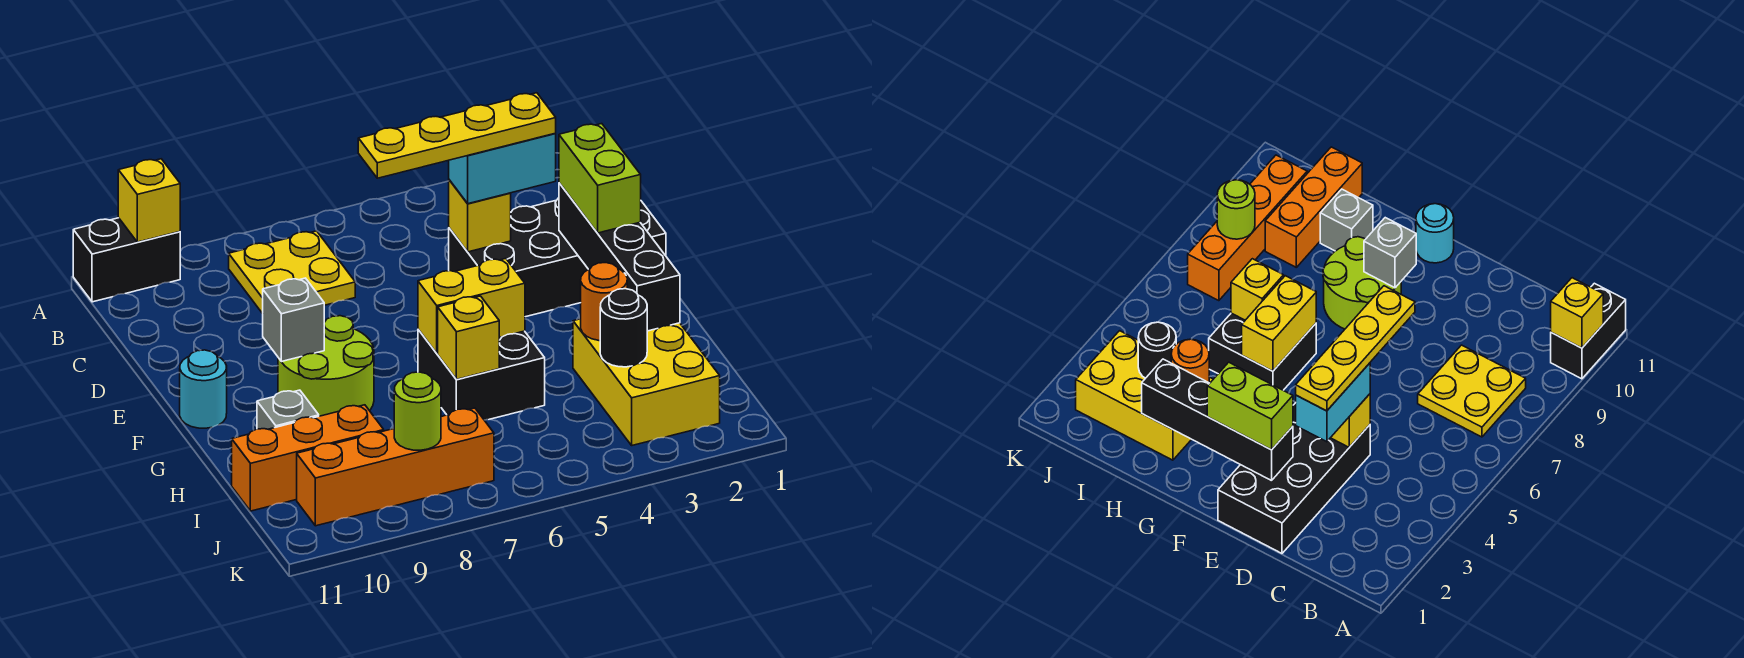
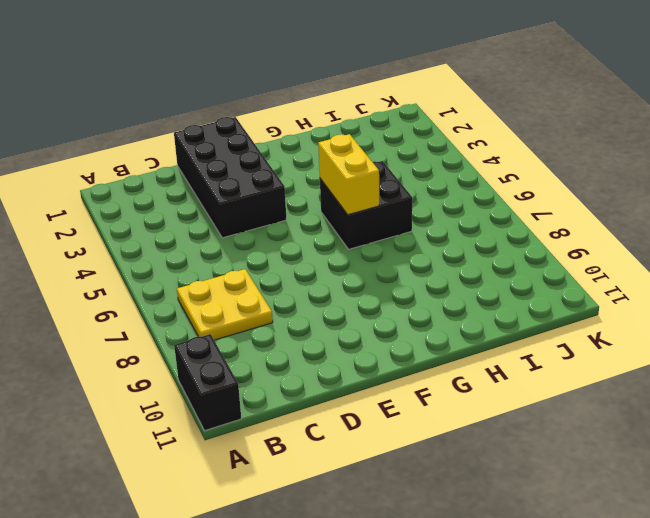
none -> lime round brick F8:G9 level 1
none -> cyan round brick F11 level 1
none -> yellow brick H2:J3 level 1

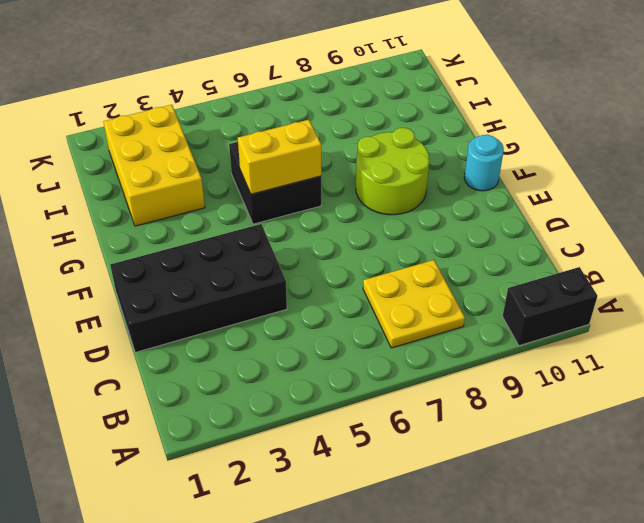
none -> grey brick H10 level 1
none -> orange brick I9:I11 level 1
none -> orange brick J7:J10 level 1

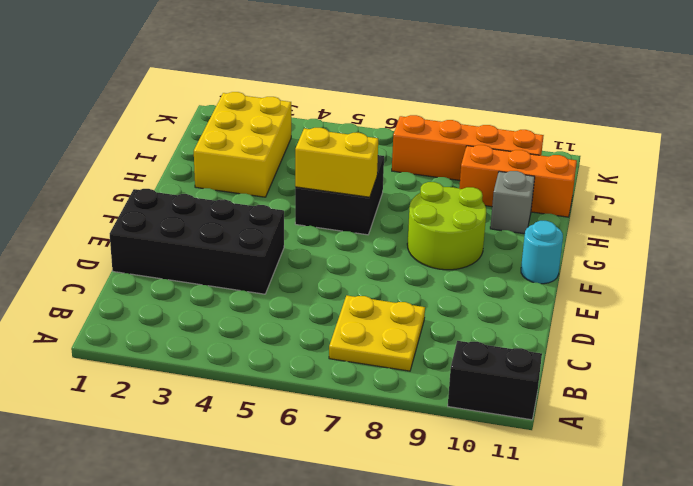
none -> yellow brick A10 level 2
none -> yellow brick D4 level 2
none -> black brick E2:H2 level 2

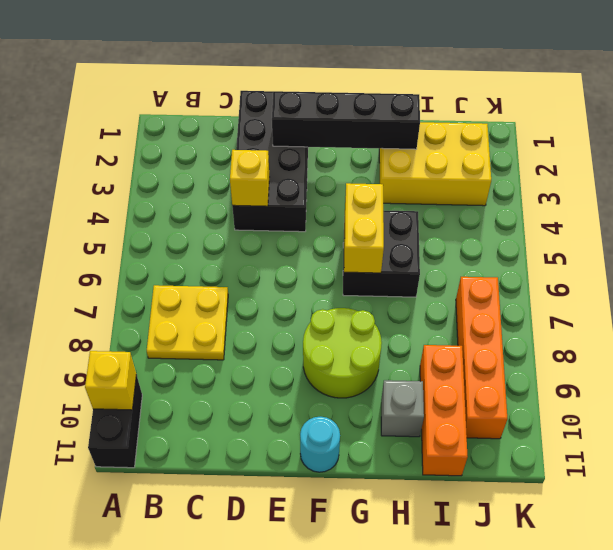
none -> grey brick F9 level 2
none -> orange round brick H3 level 2
none -> yellow brick H6 level 2

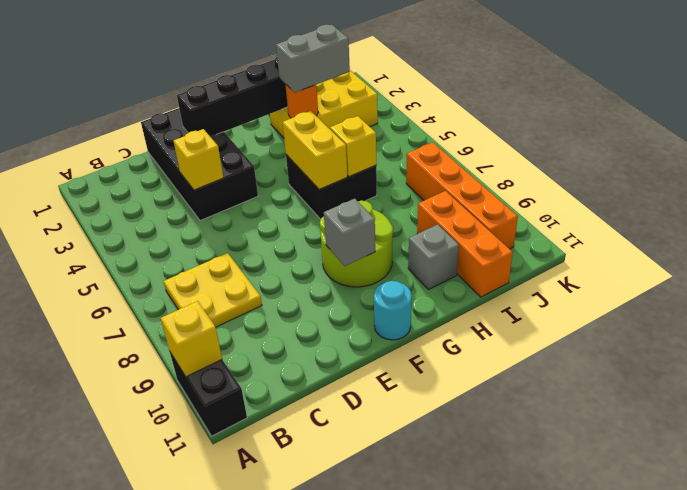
grey brick H3:I3 level 3 -> none
none -> black round brick I3 level 2
none -> lime round brick J8 level 2
none -> cyan brick D3:D4 level 3

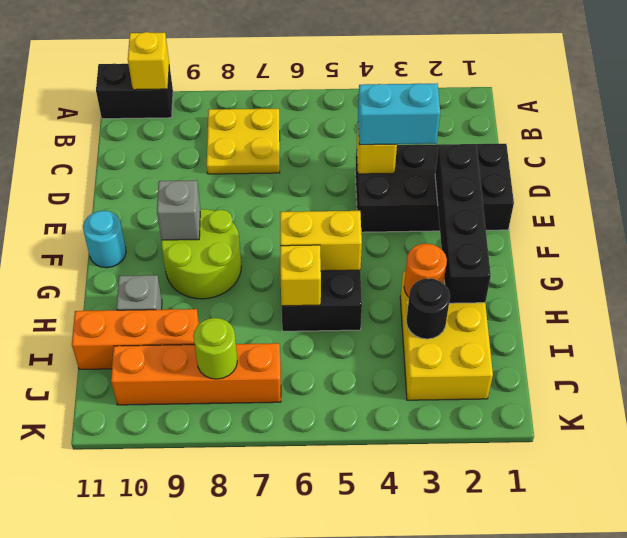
none -> lime brick E2:F2 level 3
none -> yellow plate D3:D6 level 4

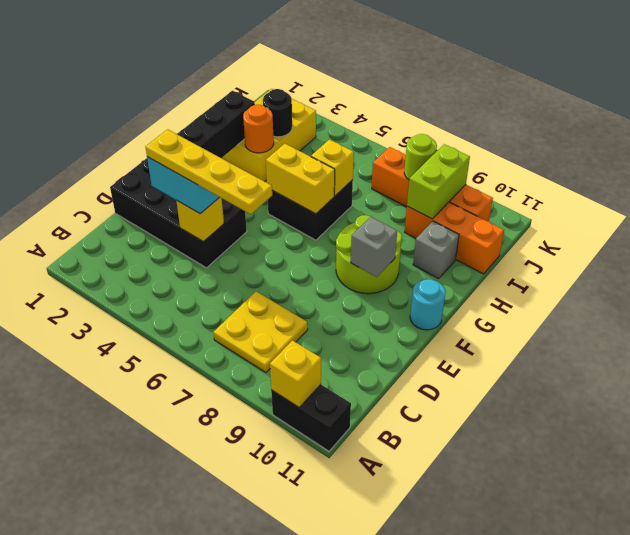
lime brick I9:J9 level 2 -> lime brick E2:F2 level 3

